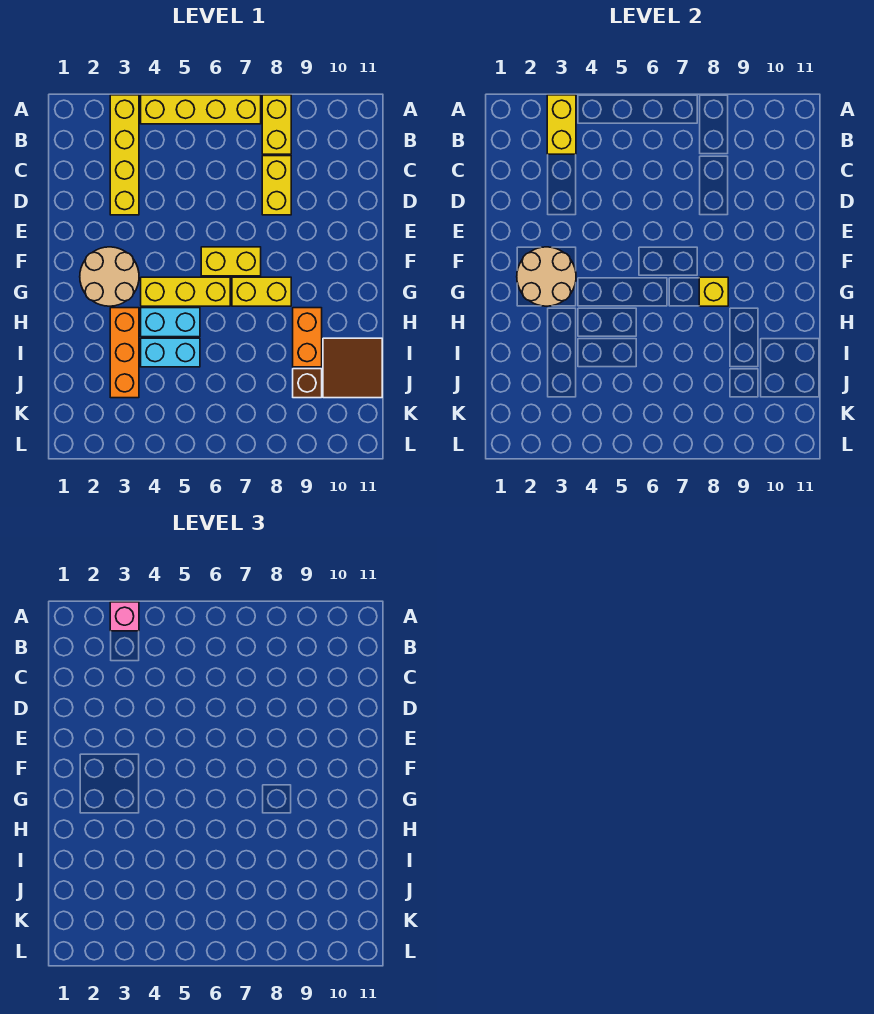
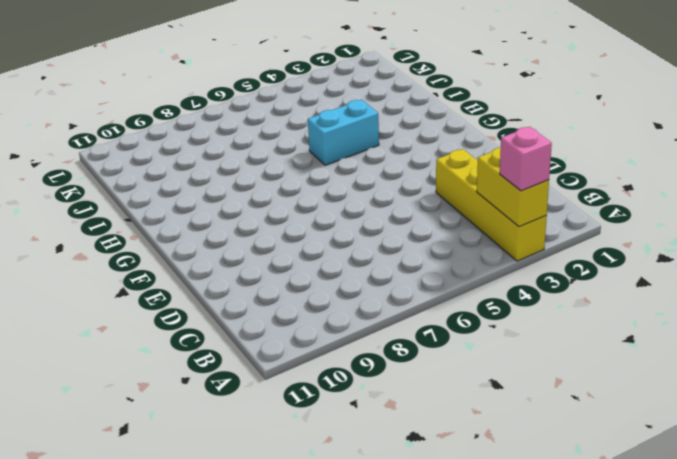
none -> yellow brick A4:A7 level 1
none -> yellow brick A8:B8 level 1
none -> yellow brick C8:D8 level 1

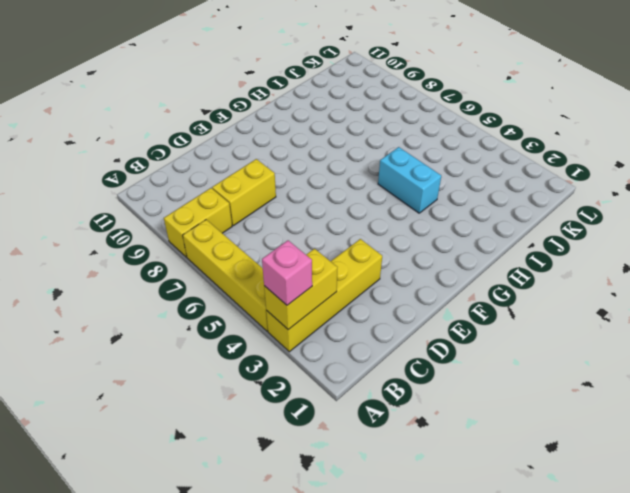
none -> tan round brick F2:G3 level 1
none -> yellow brick F6:F7 level 1
none -> yellow brick G4:G6 level 1

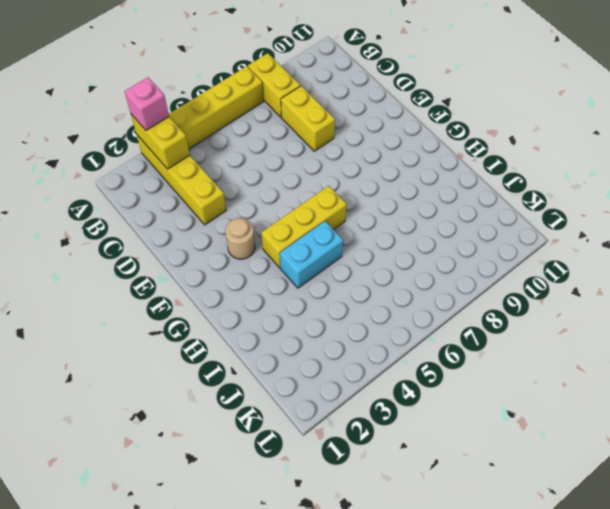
tan round brick F3 level 1 -> tan round brick F2:G3 level 1
none -> yellow brick F6:F7 level 1
none -> yellow brick G7:G8 level 1
none -> orange brick H3:J3 level 1

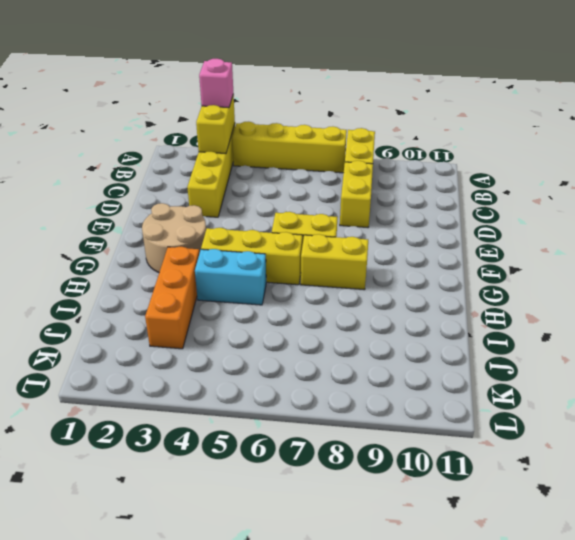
none -> orange brick H9:I9 level 1
none -> cyan brick I4:I5 level 1
none -> brown tile I10:J11 level 1

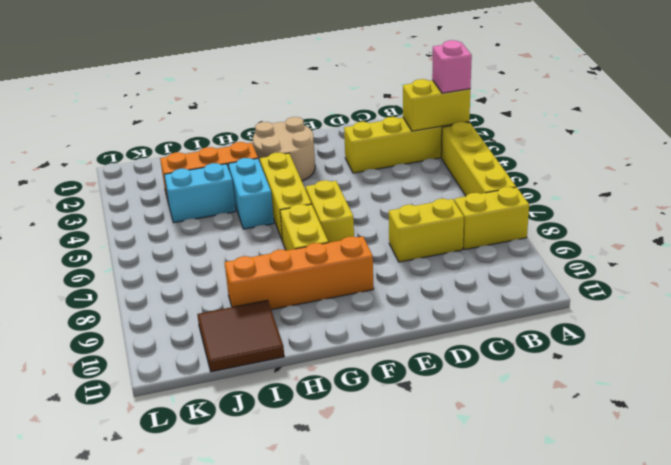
orange brick F9:I9 level 1 -> orange brick H9:I9 level 1
cyan brick I4:J4 level 1 -> cyan brick I4:I5 level 1
none -> brown brick J9 level 1
none -> tan round brick F2:G3 level 2
none -> yellow brick G8 level 2

